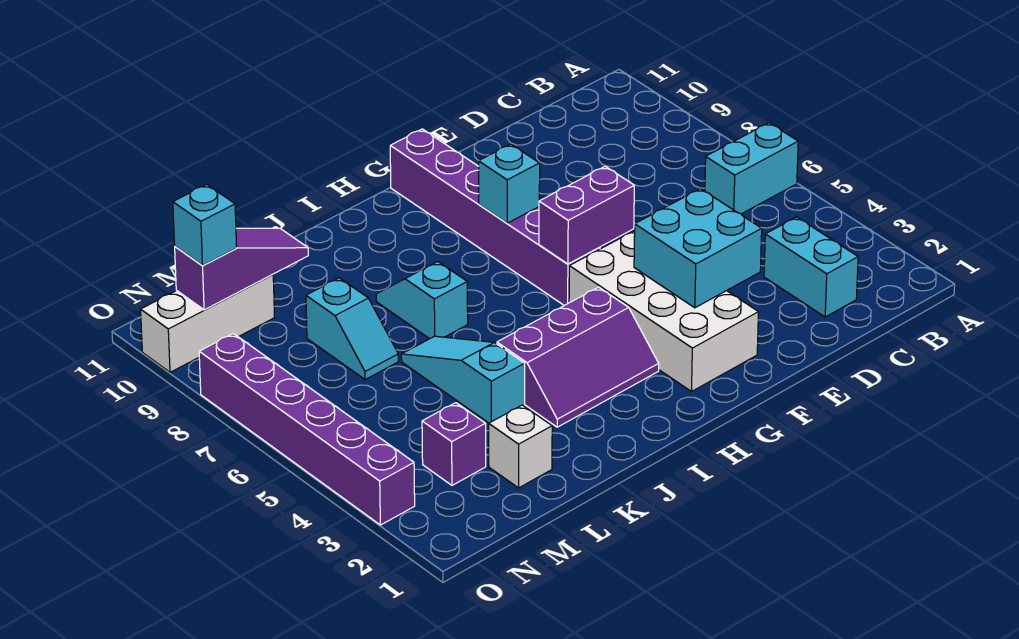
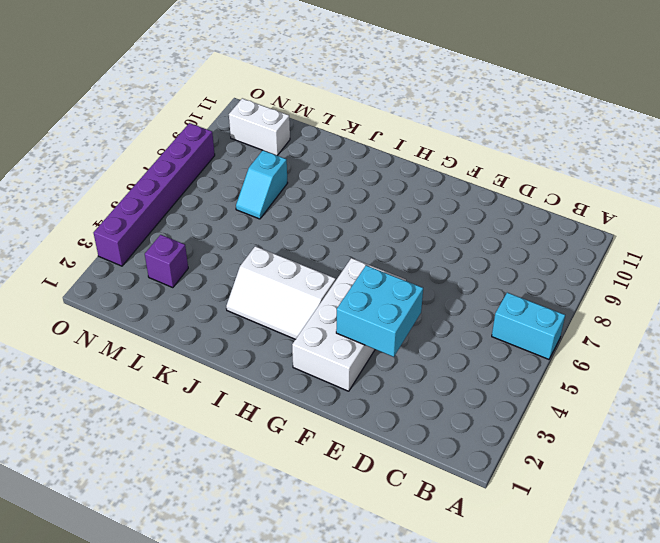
white slope H3:J4 level 1 top 4 -> purple slope H3:J4 level 1 top 4
white brick M10:N10 level 1 -> white brick M10:O10 level 1
none -> cyan brick C2:C3 level 1
none -> purple brick G6:G11 level 1
none -> cyan slope J7:J8 level 1 top 7

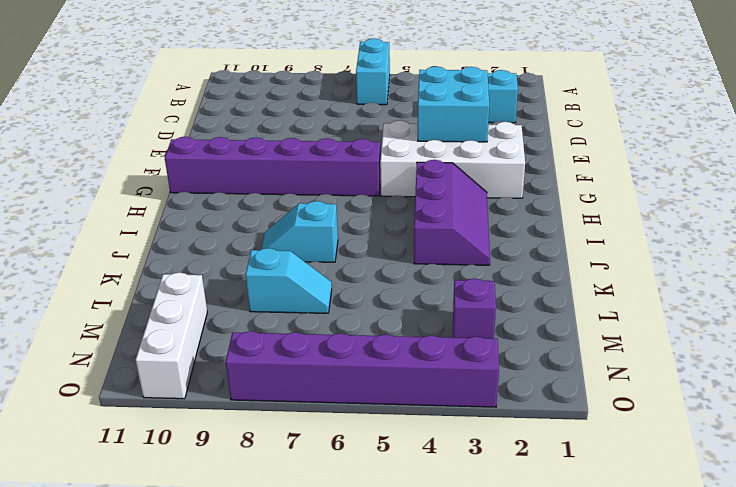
none -> cyan slope K4:K6 level 1 top 4
none -> white brick L2 level 1
none -> purple brick F6:G6 level 2

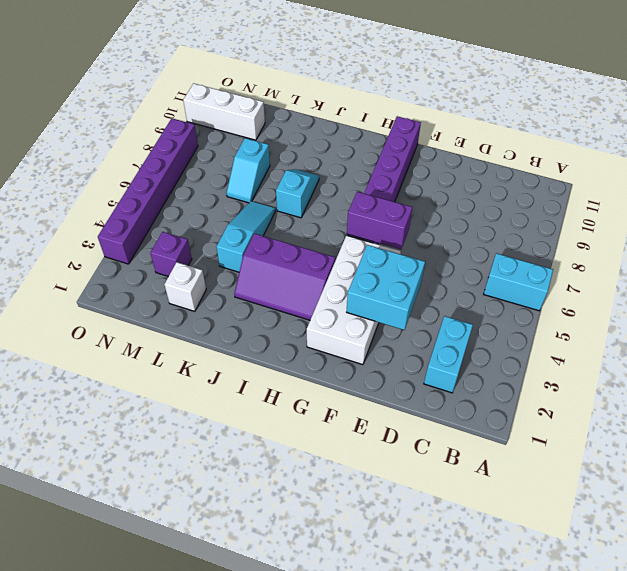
none -> cyan brick G8 level 2
none -> purple slope L10:N10 level 2 top N
none -> cyan brick N10 level 3

